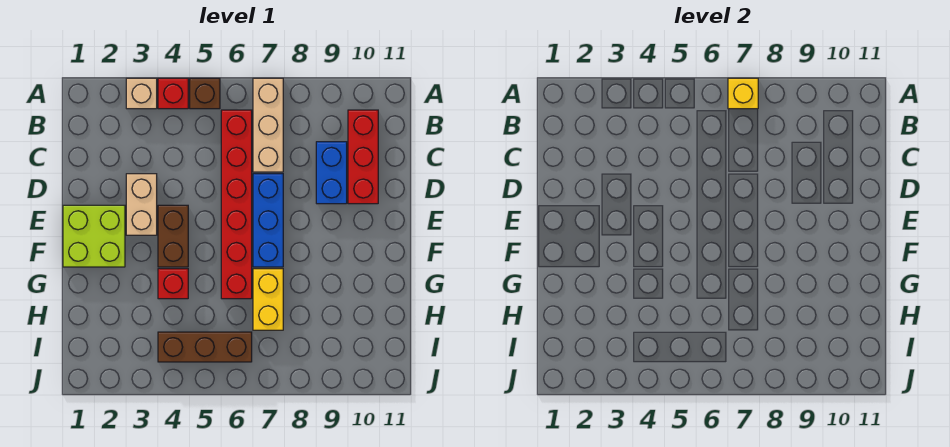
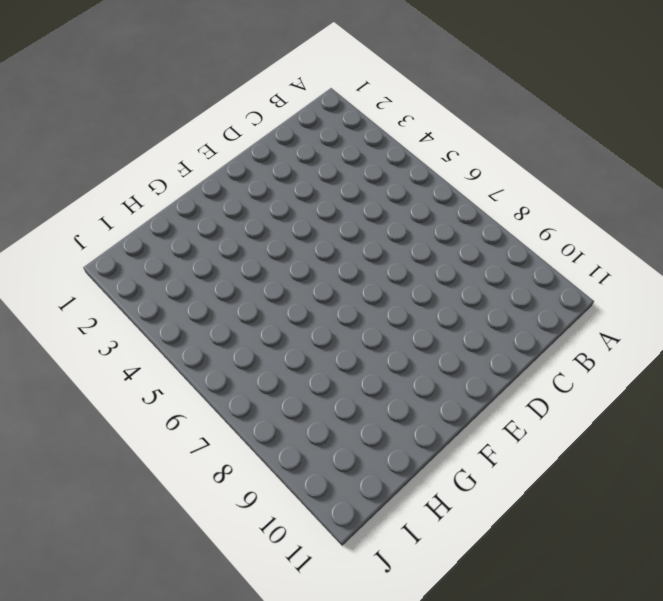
none -> tan brick A3 level 1
none -> red brick A4 level 1
none -> brown brick A5 level 1

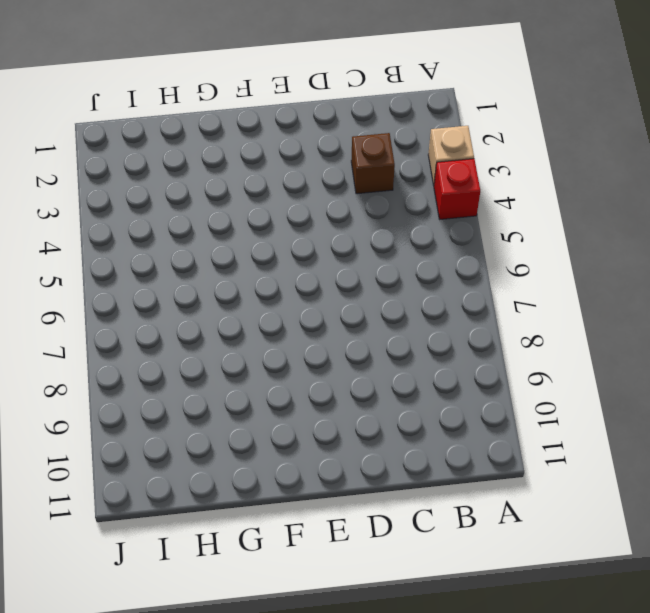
brown brick C3 level 1 -> brown brick A5 level 1
none -> tan brick A7:C7 level 1
none -> red brick B6:G6 level 1
none -> red brick B10:D10 level 1

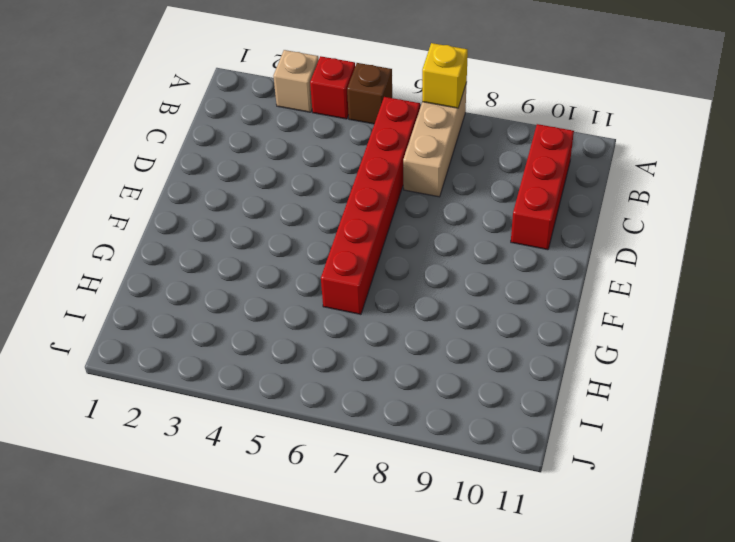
none -> blue brick C9:D9 level 1
none -> tan brick D3:E3 level 1
none -> blue brick D7:F7 level 1

